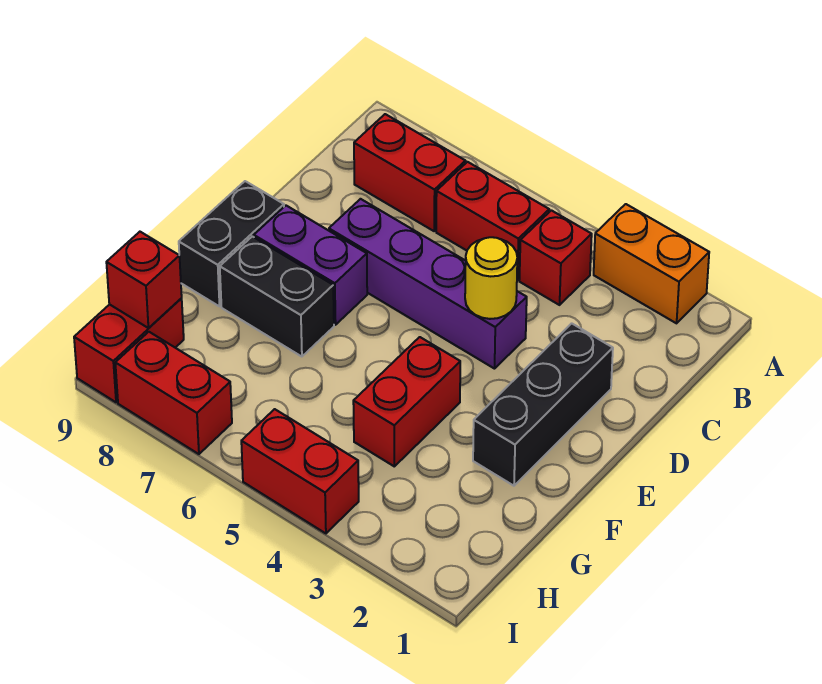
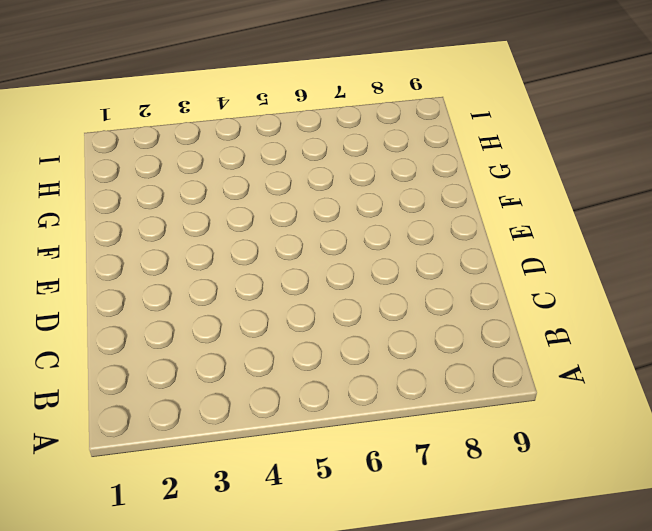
none -> orange brick A2:A3 level 1
none -> red brick B4 level 1
none -> red brick B5:B6 level 1

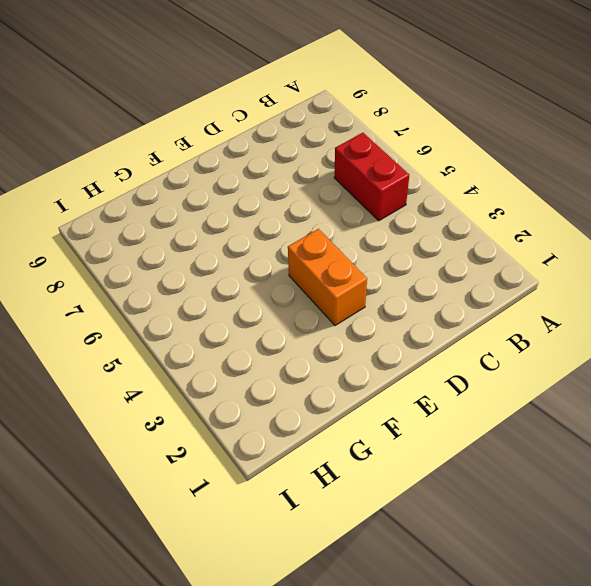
orange brick E3:E4 level 1 -> orange brick A2:A3 level 1
none -> red brick B4 level 1
none -> red brick B7:B8 level 1
none -> black brick D2:F2 level 1

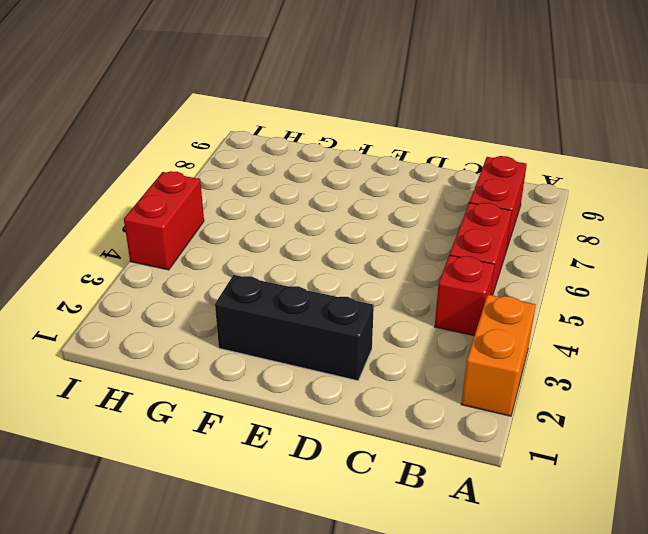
none -> purple brick D4:D7 level 1
none -> purple brick E7:E8 level 1
none -> black brick E9:F9 level 1

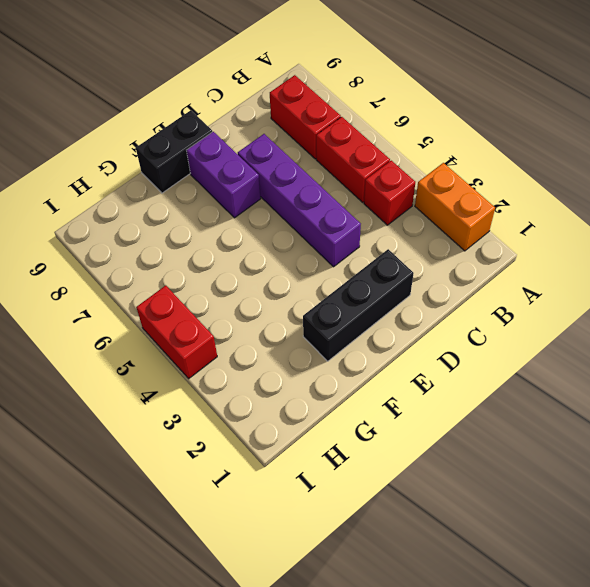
none -> red brick F4:G4 level 1
none -> black brick F7:F8 level 1
none -> red brick H9:I9 level 1

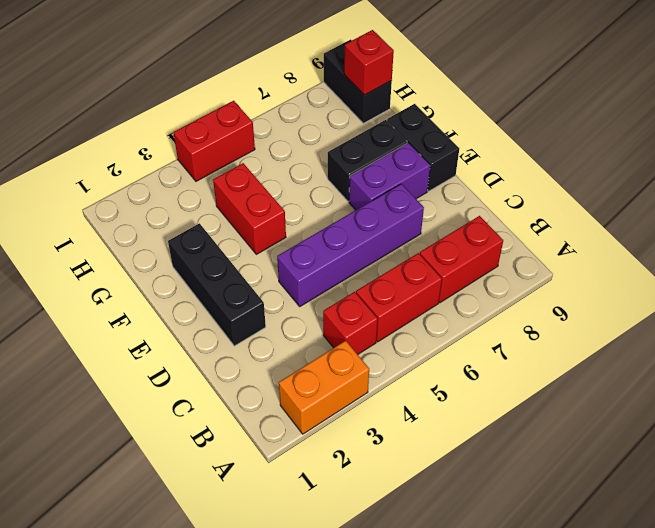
black brick H9:I9 level 1 -> red brick H9:I9 level 1
none -> red brick I7:I8 level 1
none -> yellow round brick D4 level 2

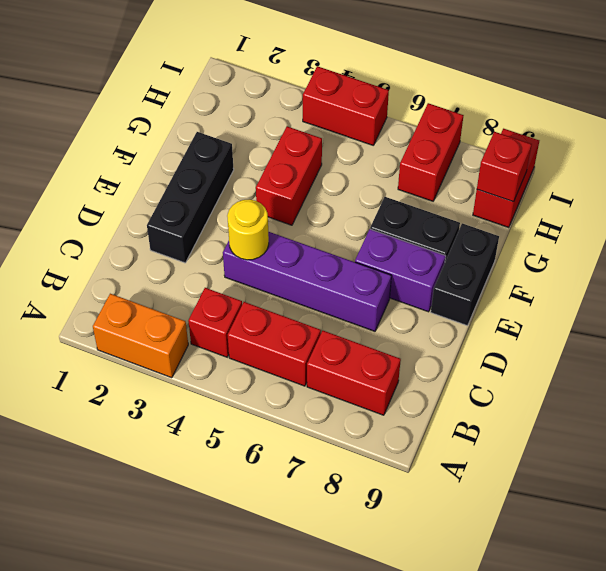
red brick H7:I7 level 1 -> red brick I7:I8 level 1

